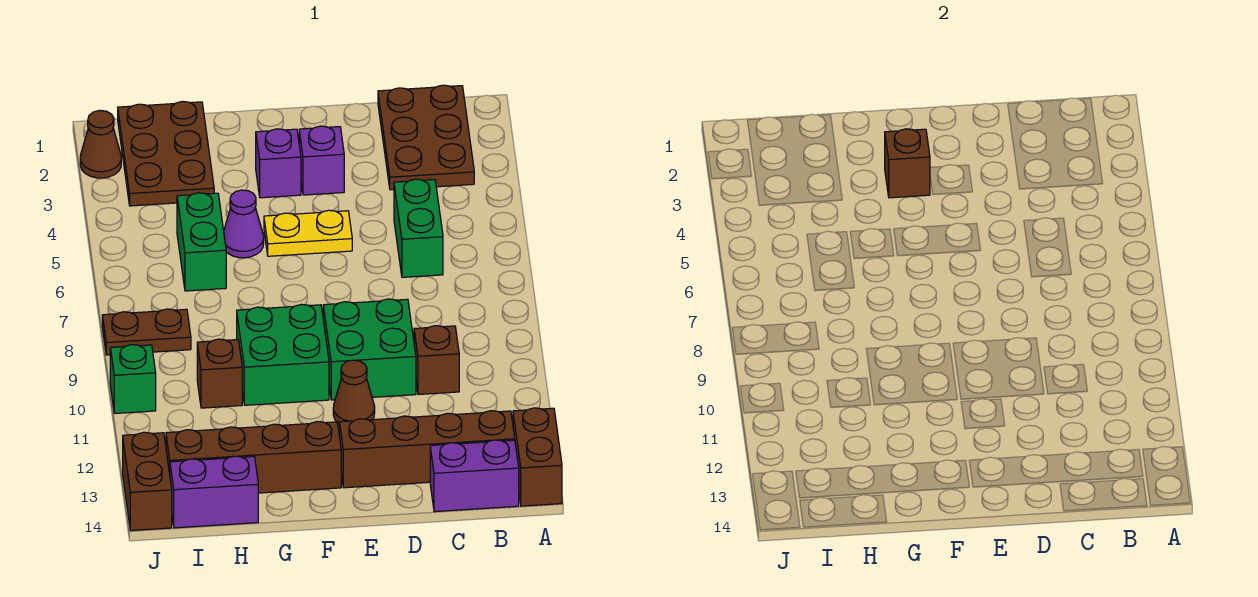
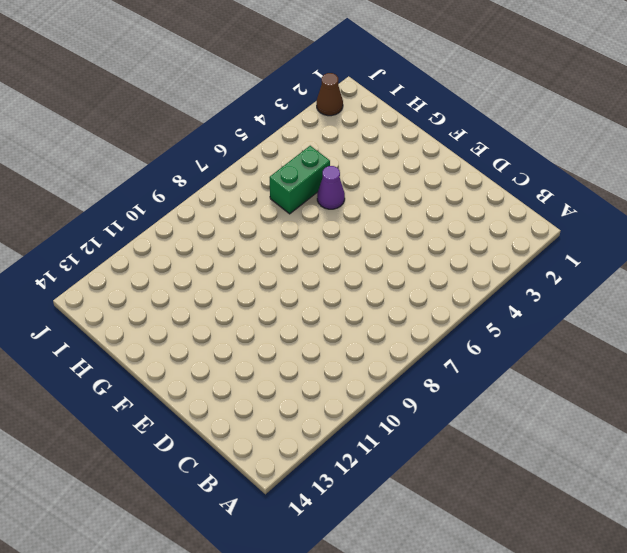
none -> brown brick A13:A14 level 1
none -> brown plate B1:C3 level 1
none -> brown brick B13:E13 level 1

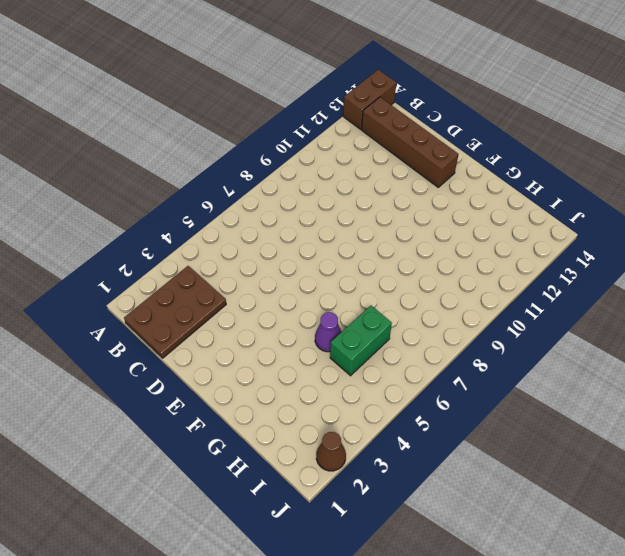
none -> purple brick B14:C14 level 1
none -> green brick C5:C6 level 1
none -> brown brick C10 level 1

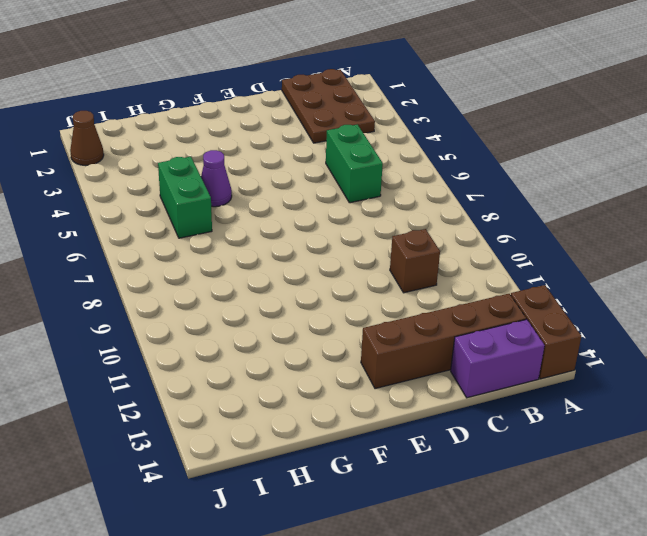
none -> green brick D9:E10 level 1
none -> purple brick E3 level 1
none -> yellow plate E5:F5 level 1

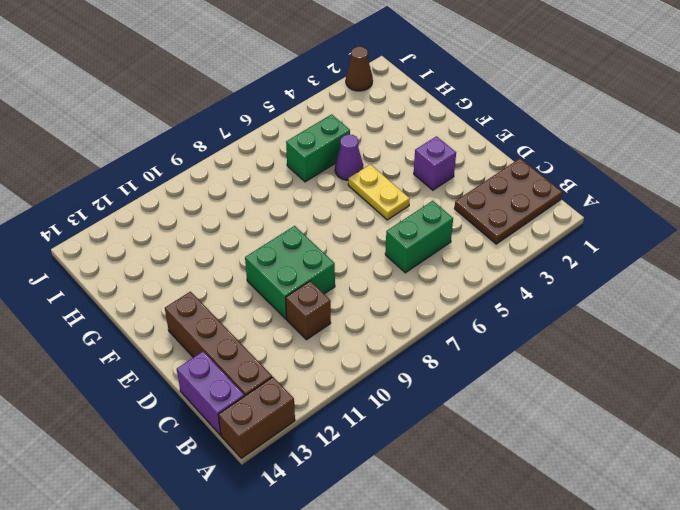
none -> brown cone E11 level 1
none -> purple brick F3 level 1
none -> green brick F9:G10 level 1

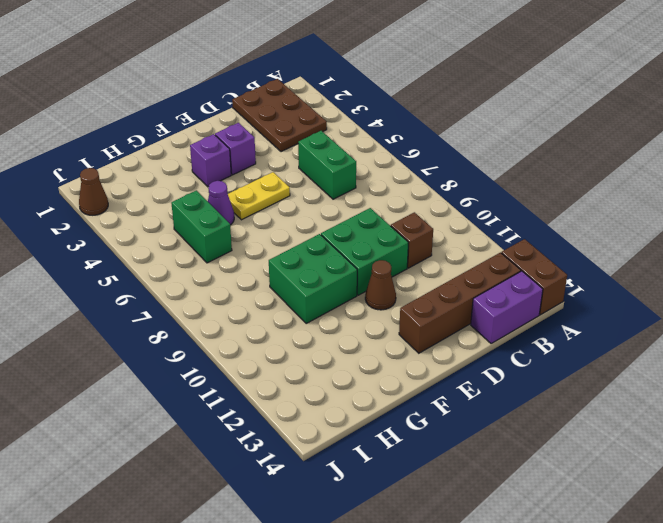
none -> brown brick F13:I13 level 1
none -> brown plate H1:I3 level 1
none -> brown brick H10 level 1

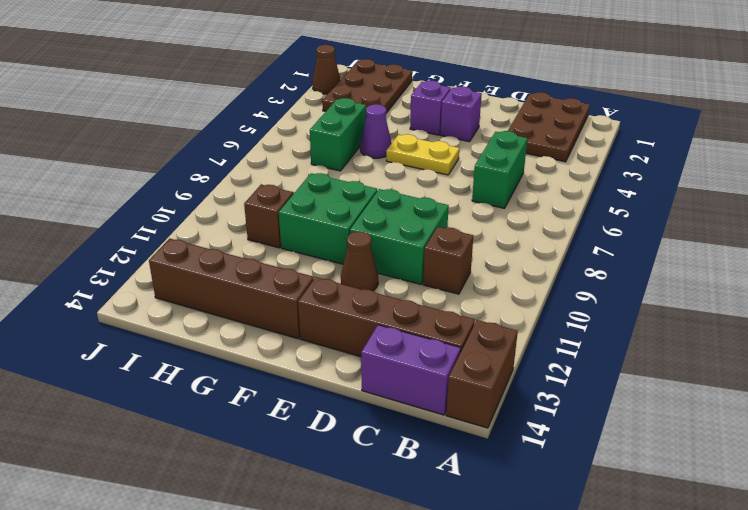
none -> purple brick H14:I14 level 1
none -> brown plate I8:J8 level 1
none -> green brick J10 level 1

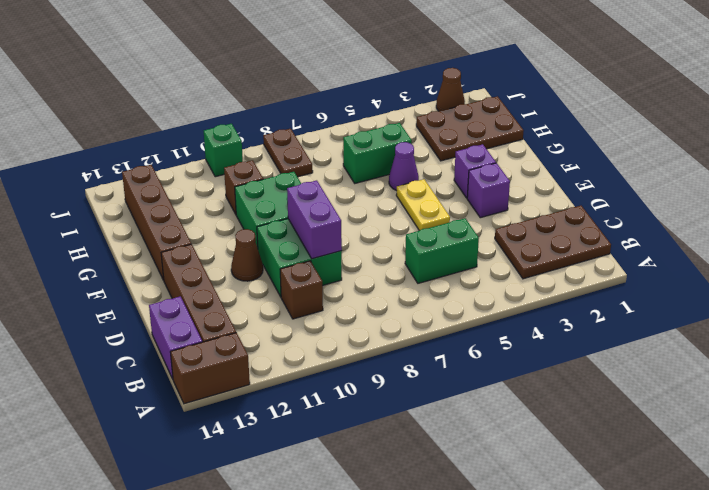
purple brick D9:E9 level 2 -> purple brick H14:I14 level 1
none -> brown brick J13:J14 level 1
none -> brown brick F3 level 2

